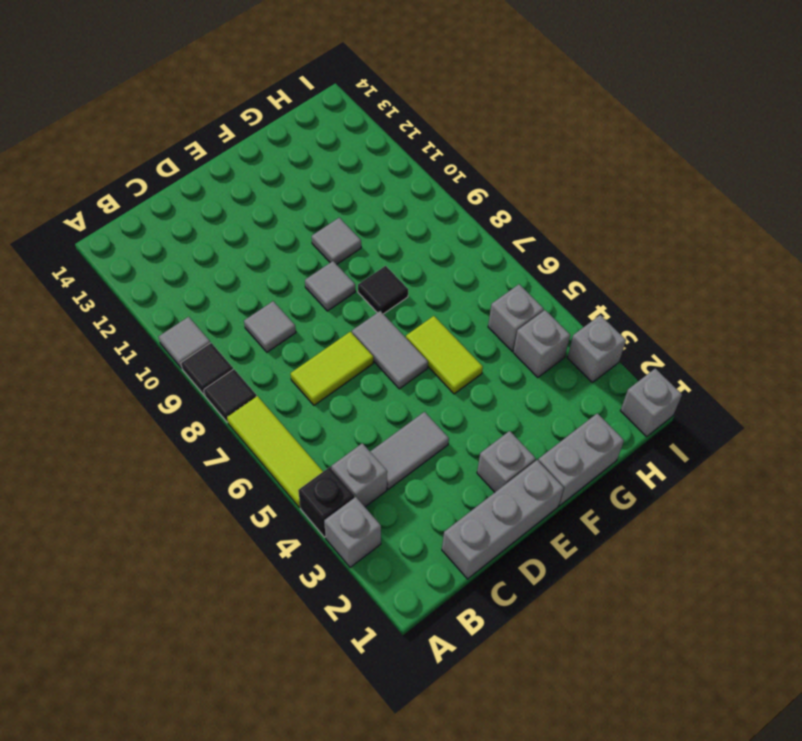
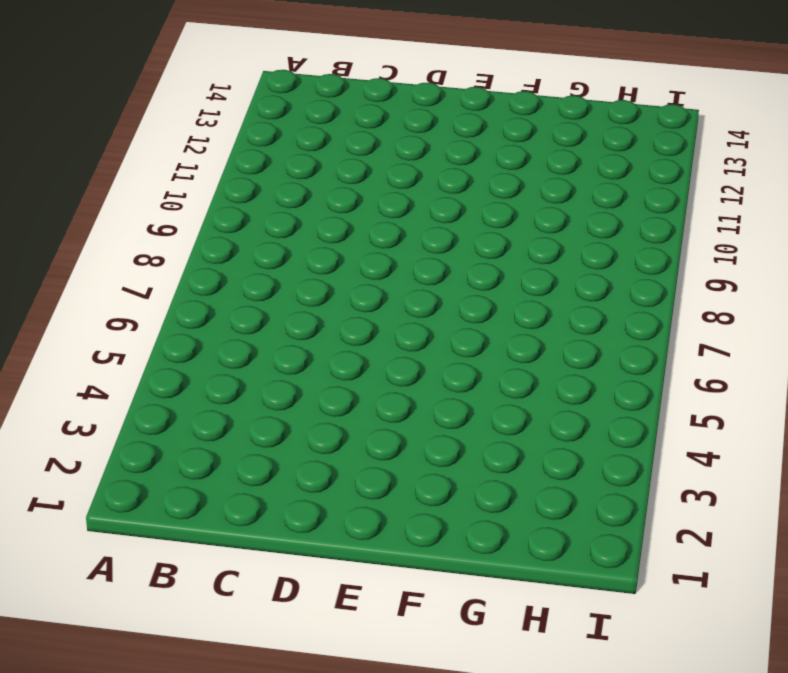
none -> grey brick A3 level 1
none -> black brick A4 level 1
none -> lime tile A5:A7 level 1

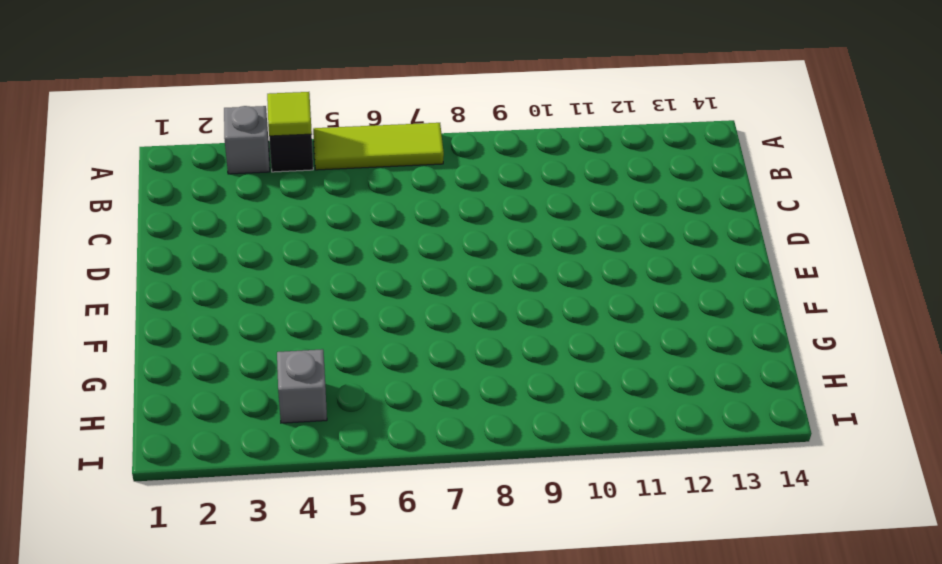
lime tile A4 level 2 -> none
none -> black tile A8 level 1
none -> black tile A9 level 1
none -> grey tile A10 level 1

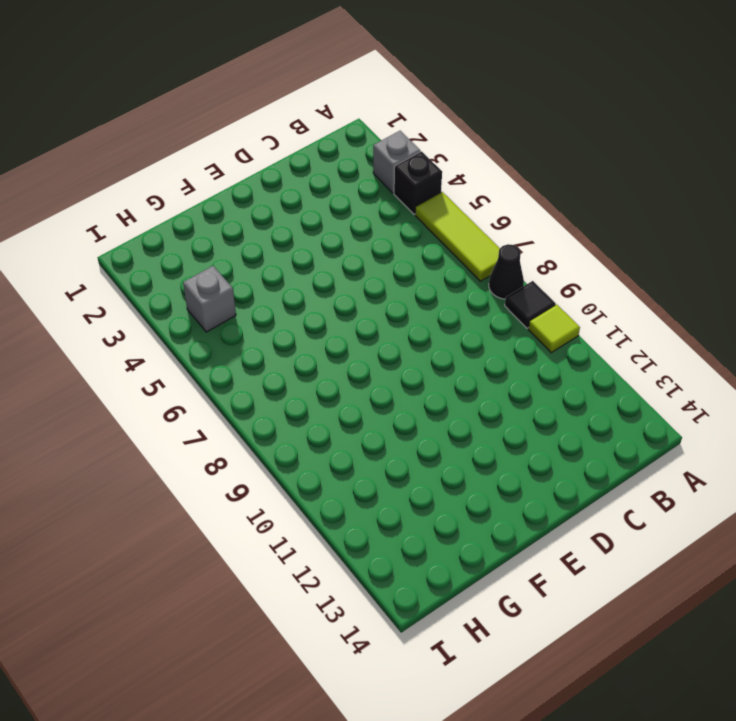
black cone A8 level 1 -> black tile A8 level 1
lime tile A10 level 1 -> grey tile A10 level 1
none -> grey brick B4 level 1
none -> grey brick C1:E1 level 1
none -> grey tile C4:D4 level 1

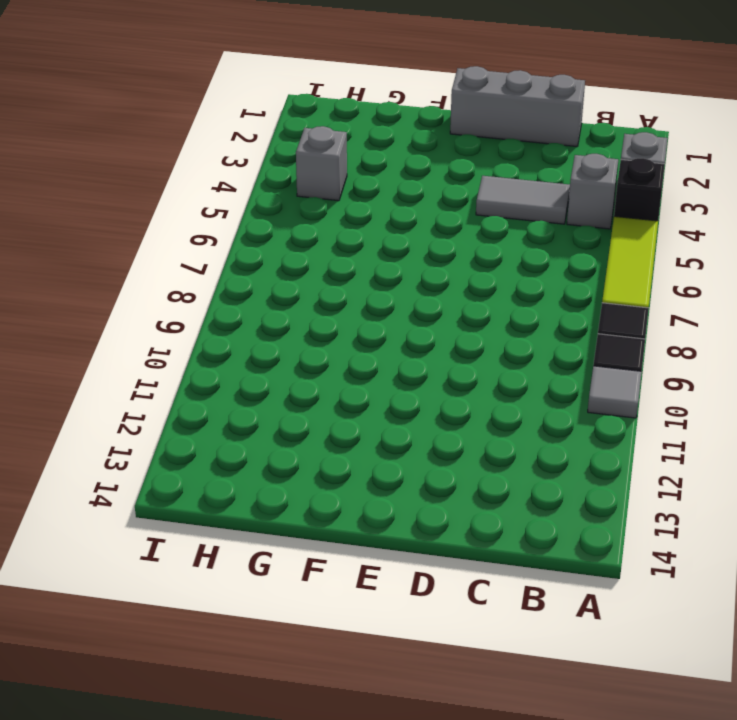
none -> lime tile C7:D7 level 1
none -> grey tile C9 level 1
none -> grey brick E2 level 1

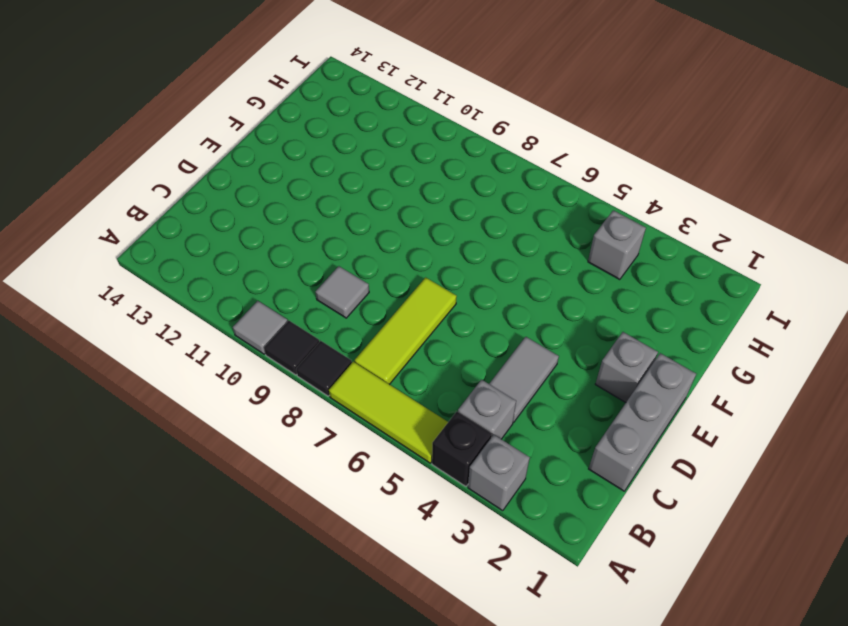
lime tile B7:D7 level 1 -> lime tile C7:D7 level 1
none -> grey tile E6:E7 level 1
none -> grey tile E9 level 1
none -> grey brick F1:G1 level 1

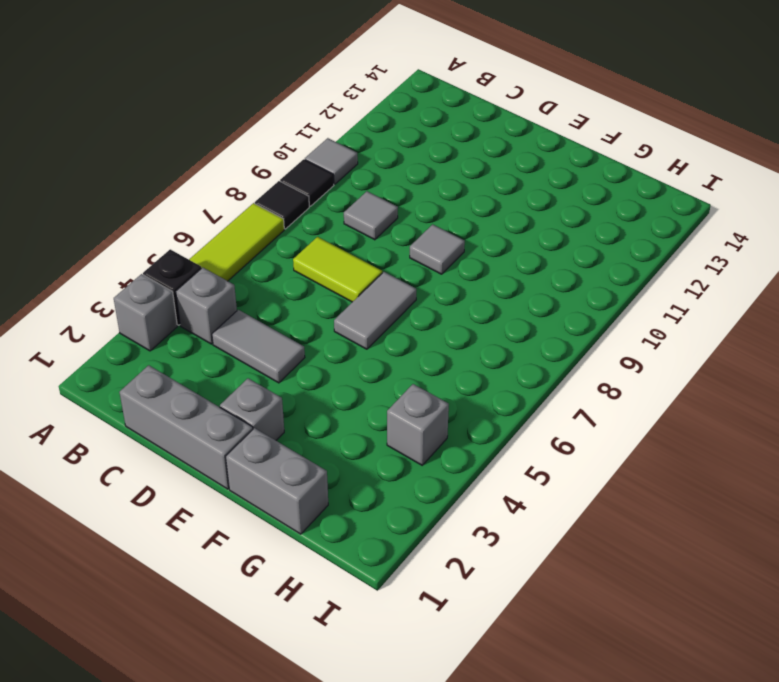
none -> lime tile F5:F6 level 1
none -> black tile F8 level 1
none -> grey tile F10 level 1

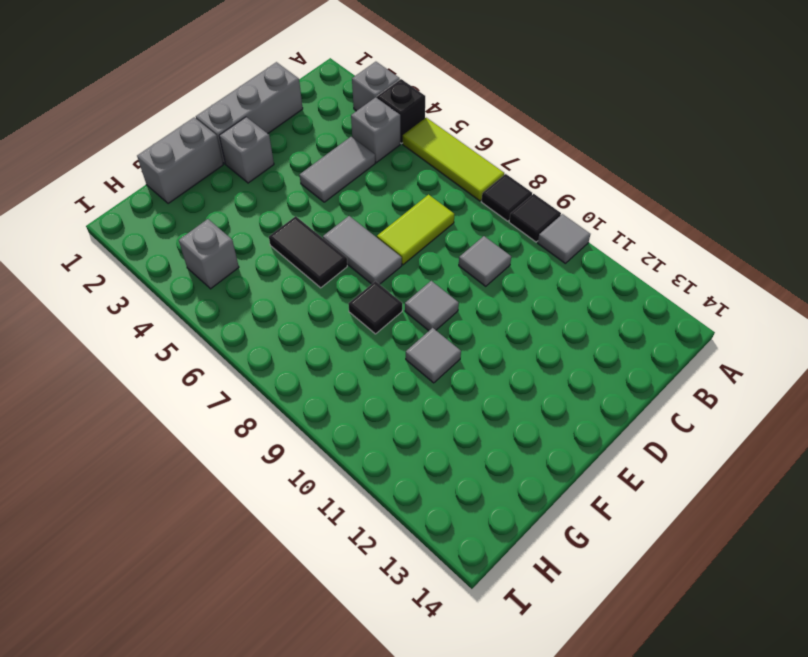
black tile F5:F6 level 1 -> lime tile F5:F6 level 1
none -> grey brick H5 level 1
none -> grey brick I1 level 1
none -> grey brick I3 level 1

